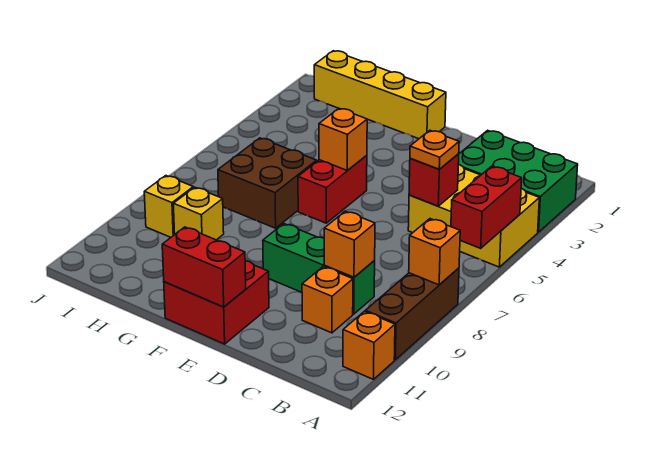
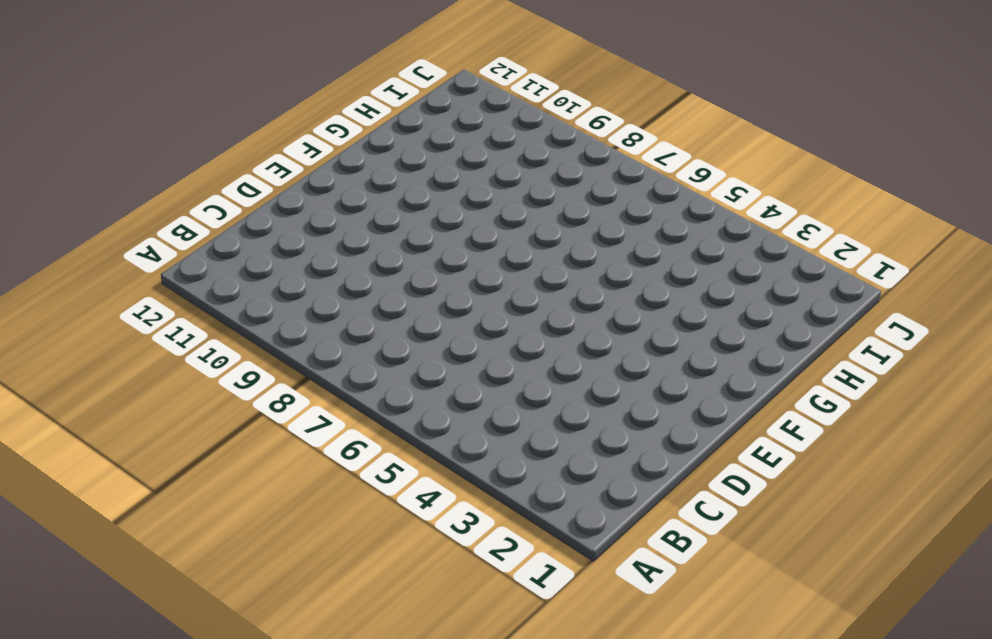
none -> green brick A2:C3 level 1
none -> yellow brick A4:C5 level 1
none -> brown brick A8:A10 level 1

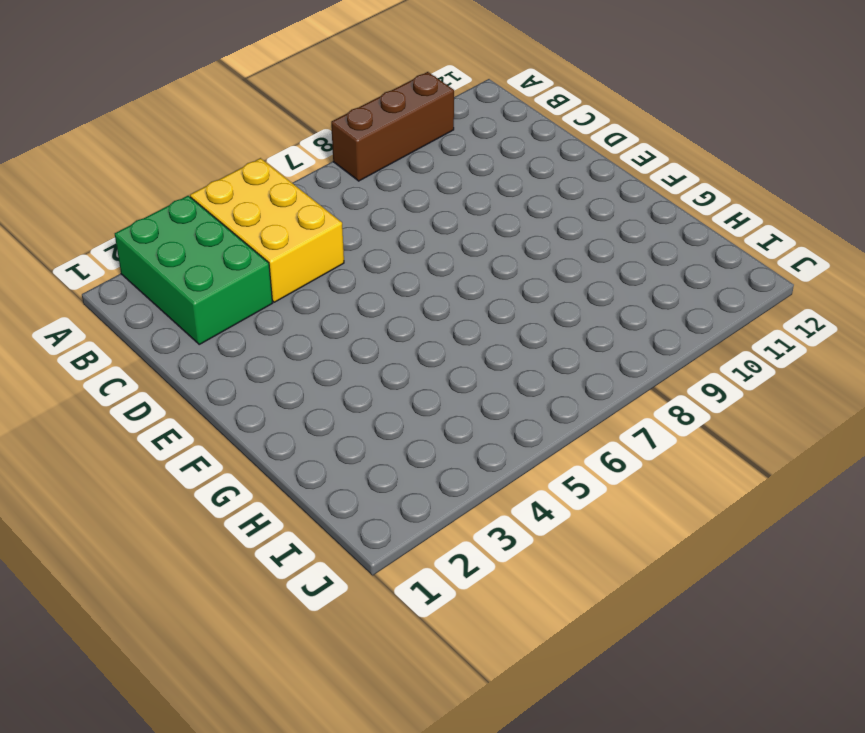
none -> orange brick A11 level 1
none -> green brick C9:E9 level 1
none -> orange brick C10 level 1

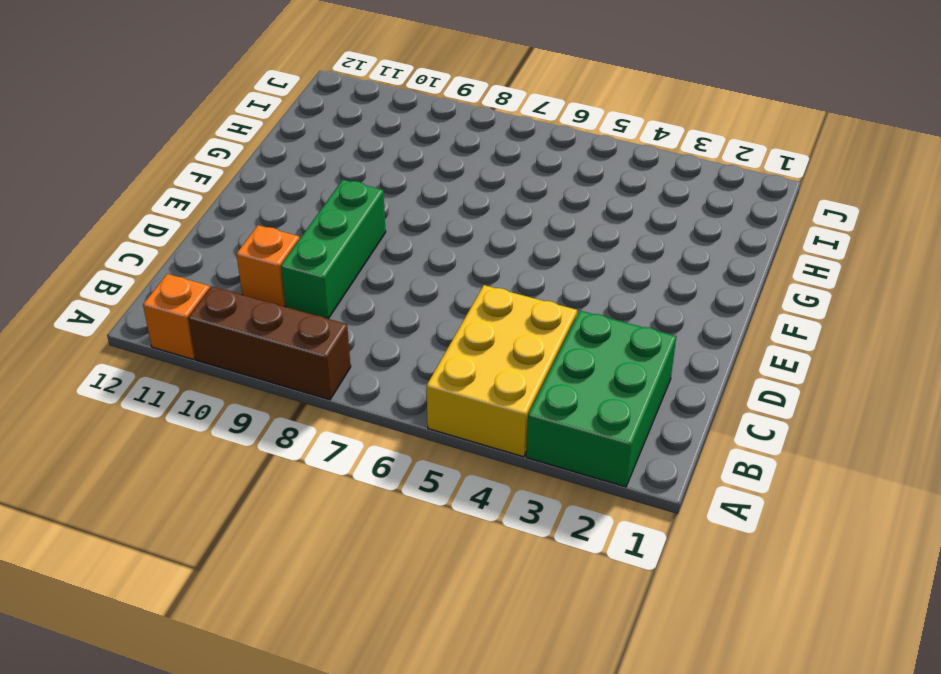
none -> red brick E11:F12 level 1
none -> yellow brick F1:I1 level 1
none -> red brick F5:F6 level 1

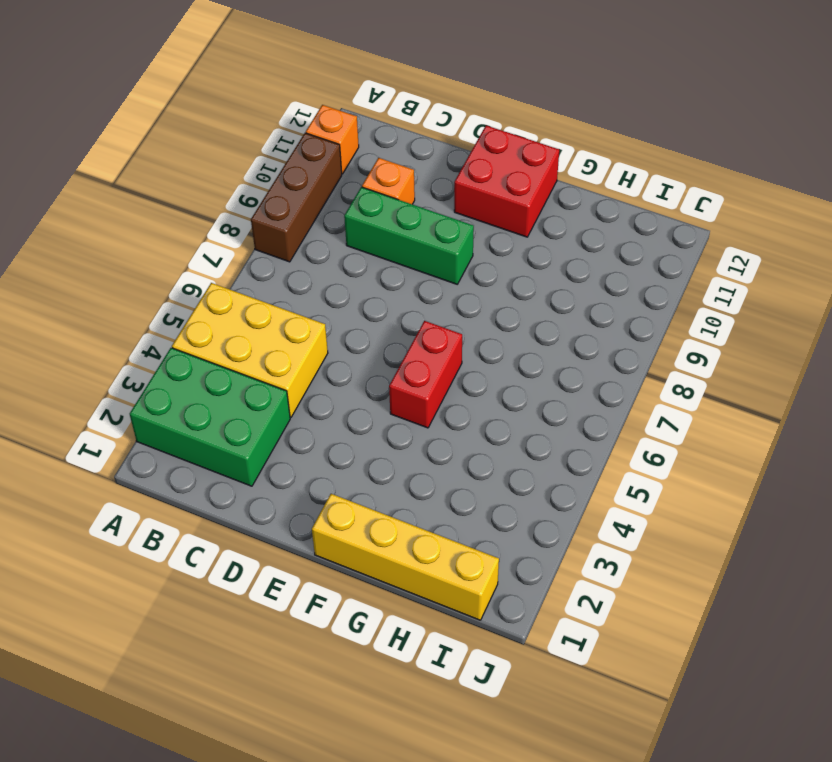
none -> brown brick G6:H7 level 1
none -> yellow brick H9 level 1
none -> yellow brick I9 level 1

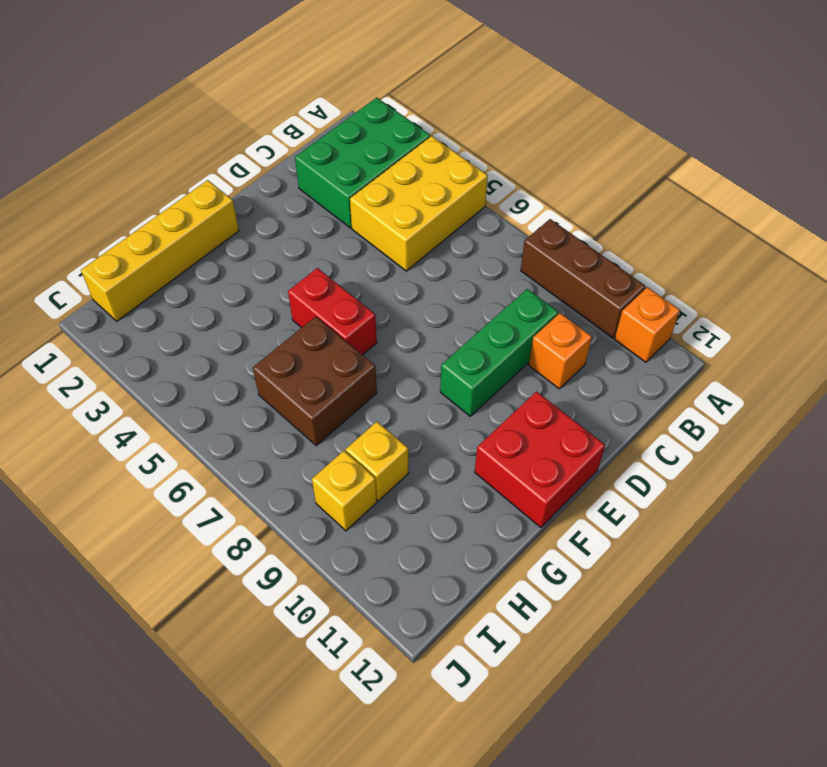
none -> red brick A5:A6 level 2
none -> orange brick A8 level 2
none -> red brick C5 level 2

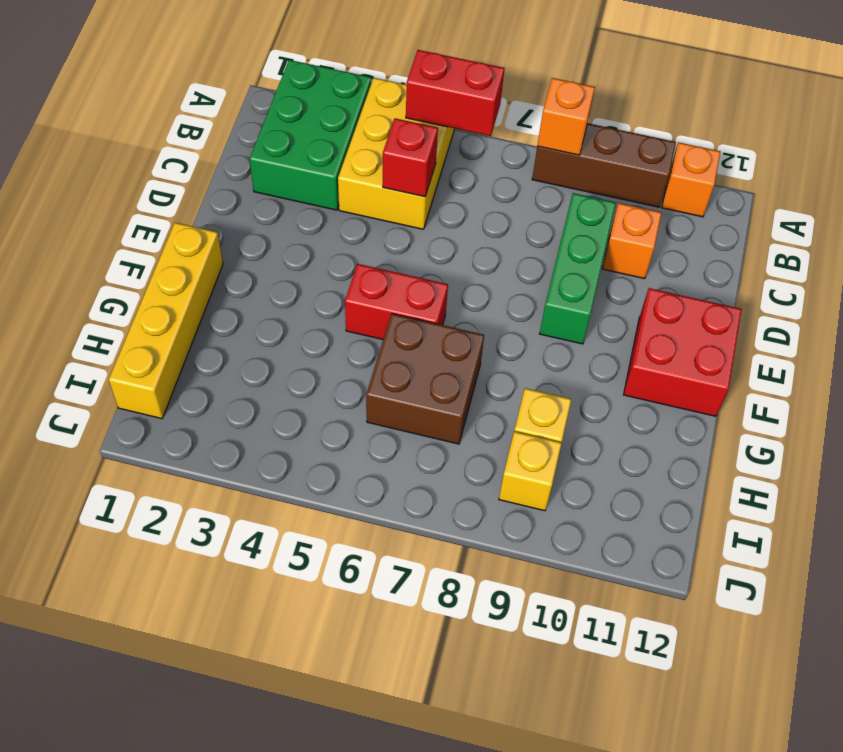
none -> orange brick C9 level 2
none -> red brick E12:F12 level 2
none -> orange brick F5 level 2

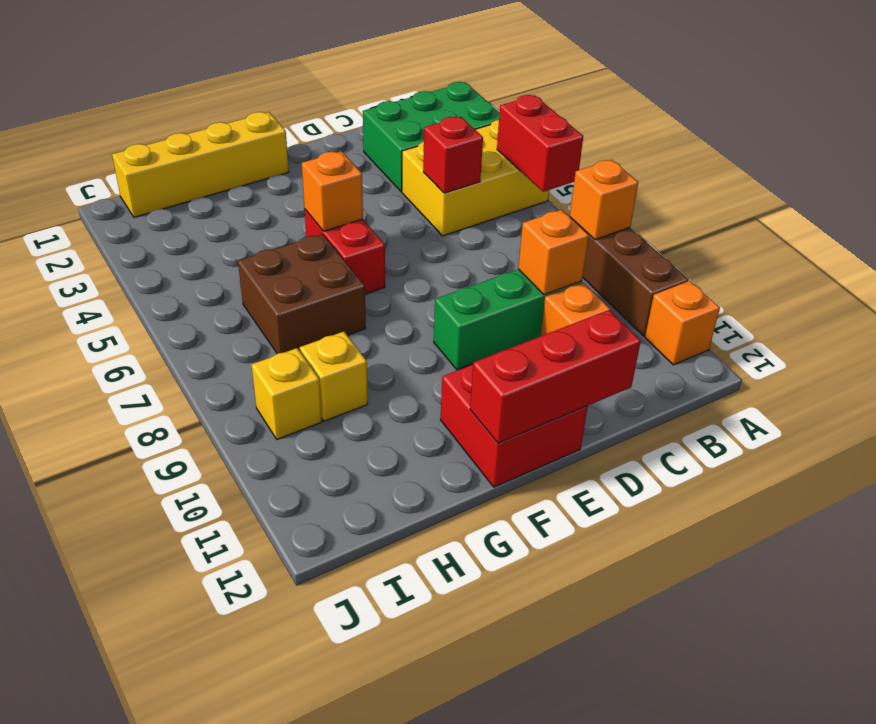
red brick D12:F12 level 2 -> red brick E12:F12 level 2
none -> orange plate C5 level 3

